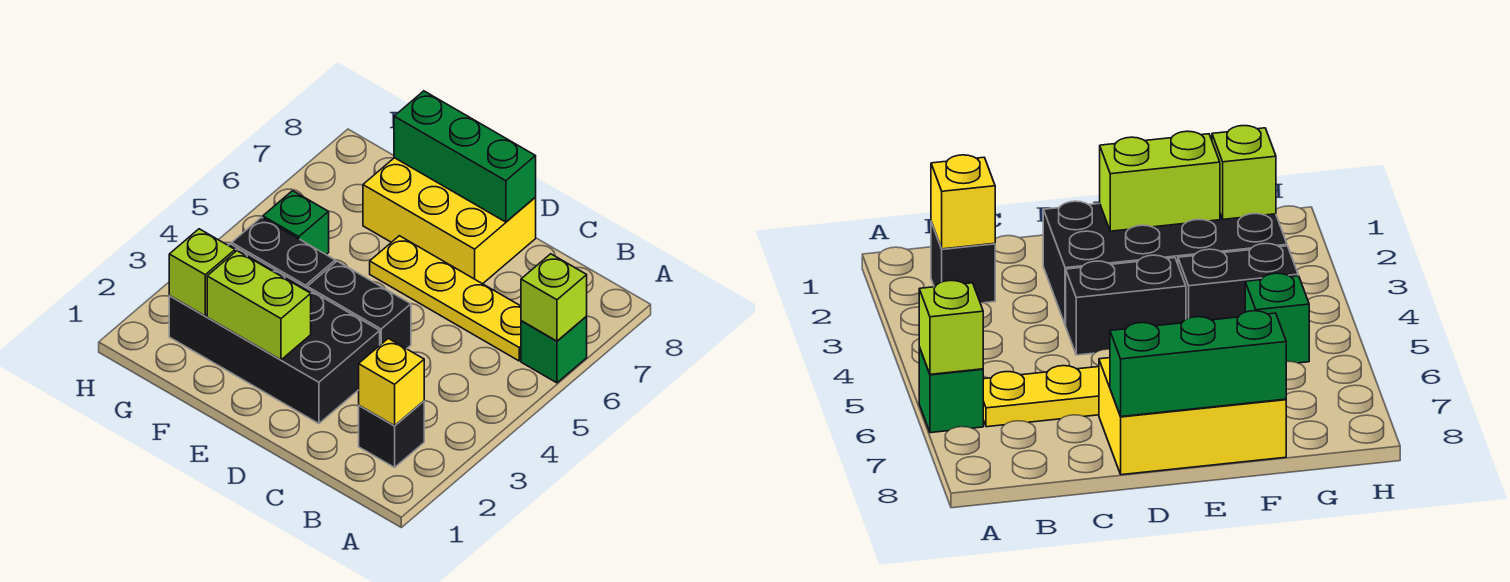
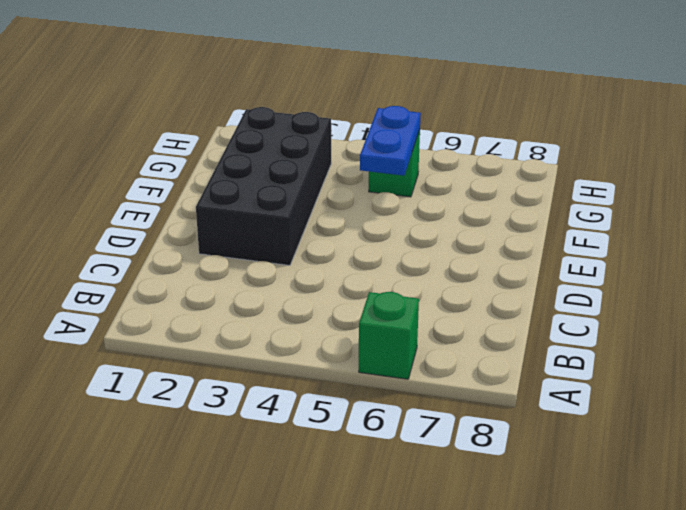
blue plate F5:G5 level 2 -> none
none -> black brick B2 level 1
none -> yellow plate B6:E6 level 1
none -> black brick D4:E4 level 1

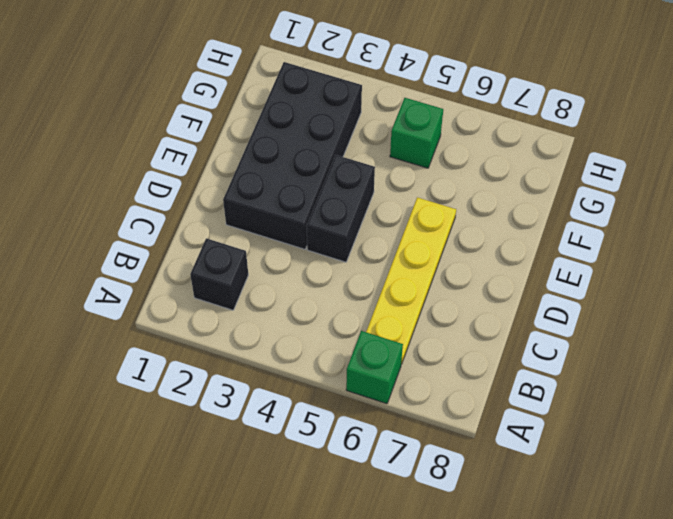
none -> yellow brick D7:F8 level 1
none -> black brick F4:G4 level 1
none -> lime brick A6 level 2

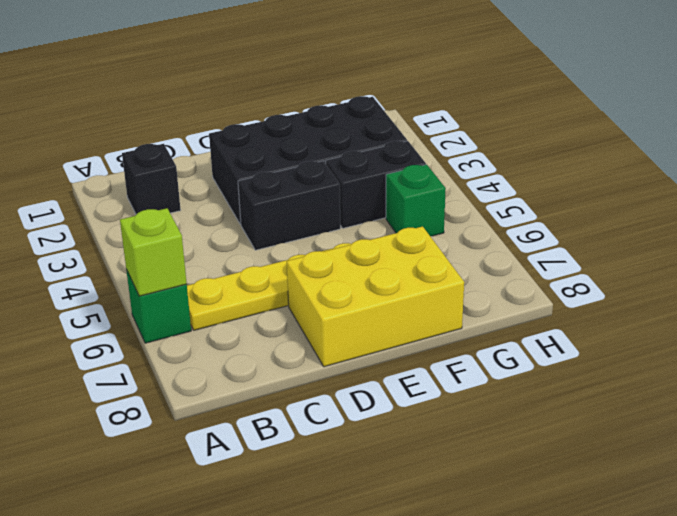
none -> yellow brick B2 level 2
none -> green brick D8:F8 level 2
none -> lime brick E2:F2 level 2

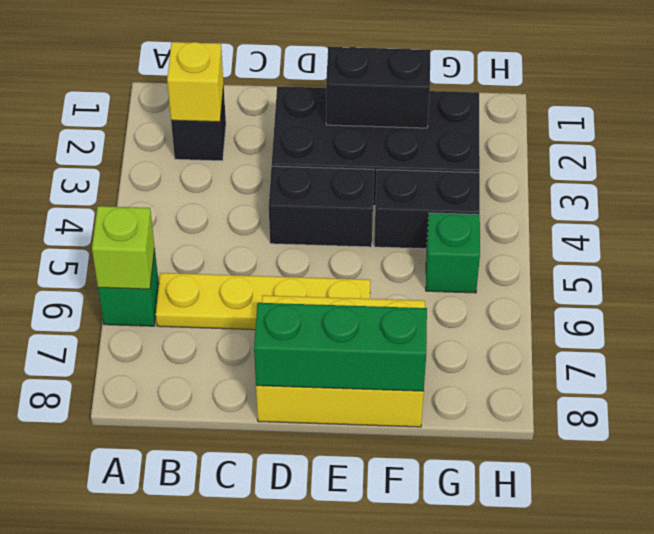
black brick E2:F2 level 2 -> lime brick E2:F2 level 2
none -> lime brick G2 level 2

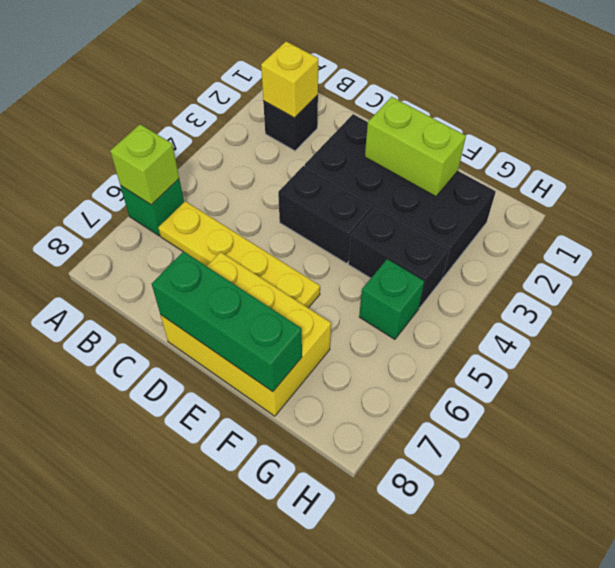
none -> lime brick G2 level 2

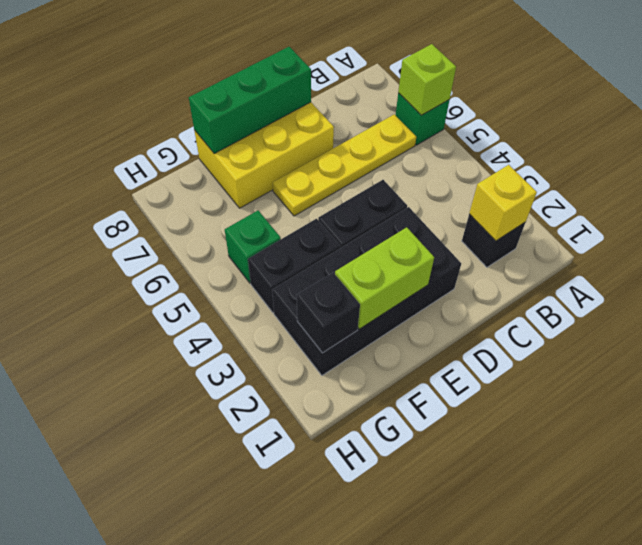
black brick G2 level 2 -> lime brick G2 level 2

